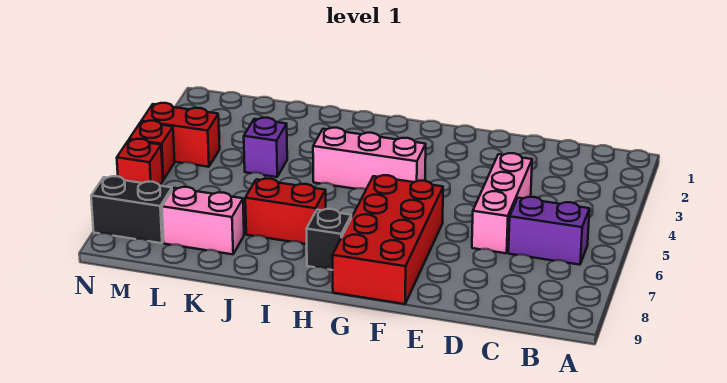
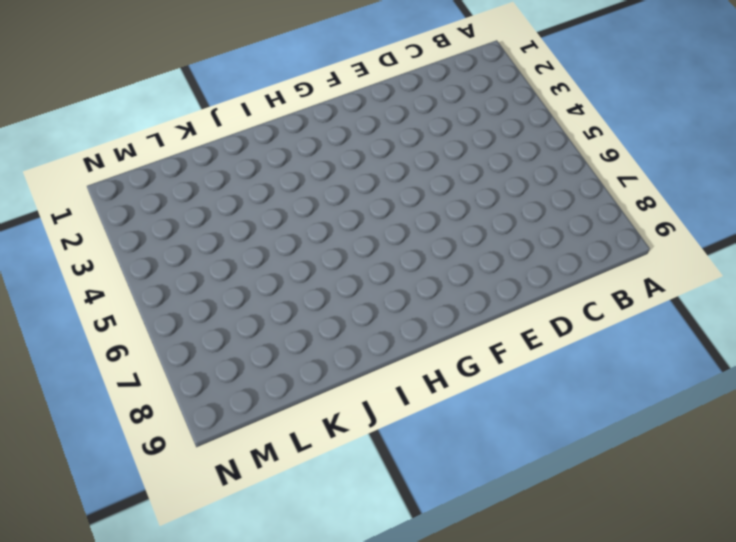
none -> purple brick B6:C6 level 1
none -> pink brick D4:D6 level 1
none -> red brick F6:G9 level 1

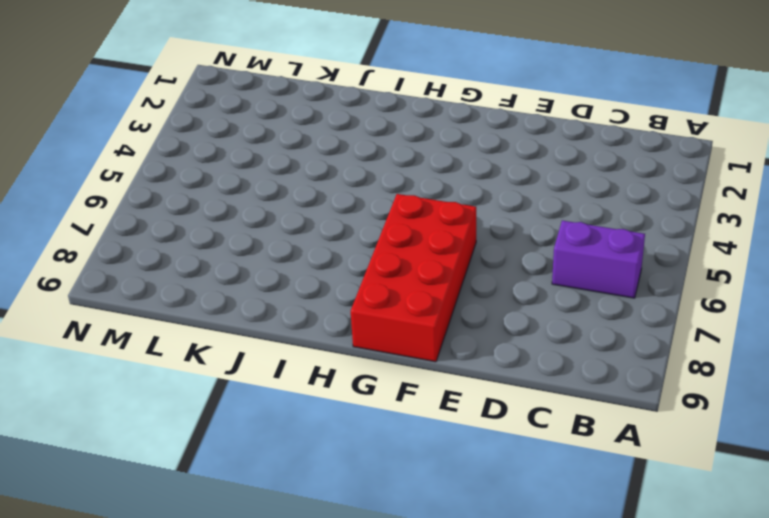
none -> pink brick D4:D6 level 1
none -> pink brick G4:I4 level 1
none -> black brick H8 level 1

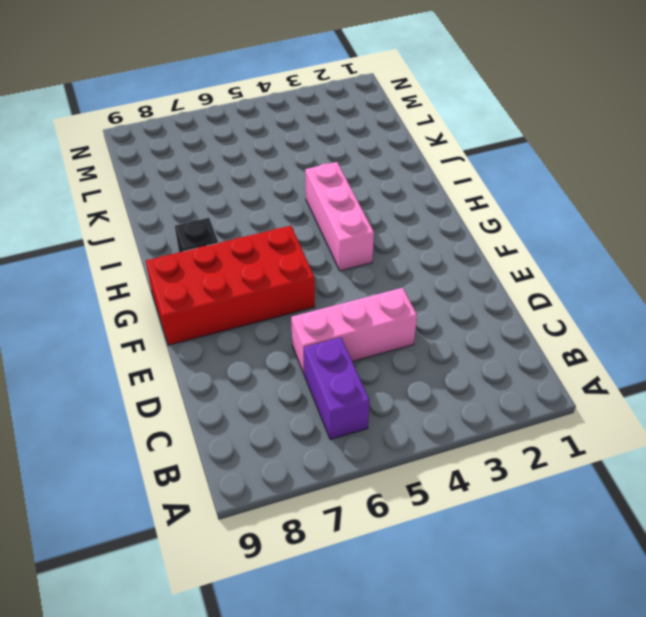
none -> red brick I7:J7 level 1
none -> purple brick K4 level 1
none -> pink brick K8:L8 level 1

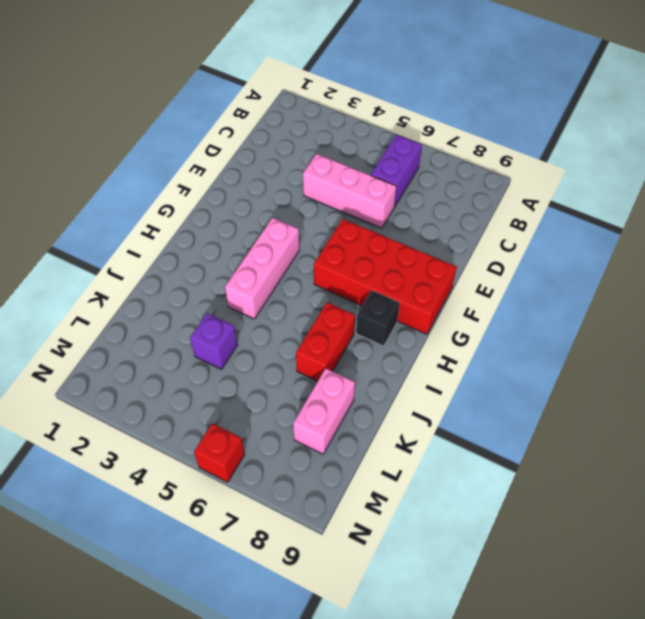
none -> red brick M4:N4 level 1
none -> black brick M8:N8 level 1
none -> red brick N5 level 1

